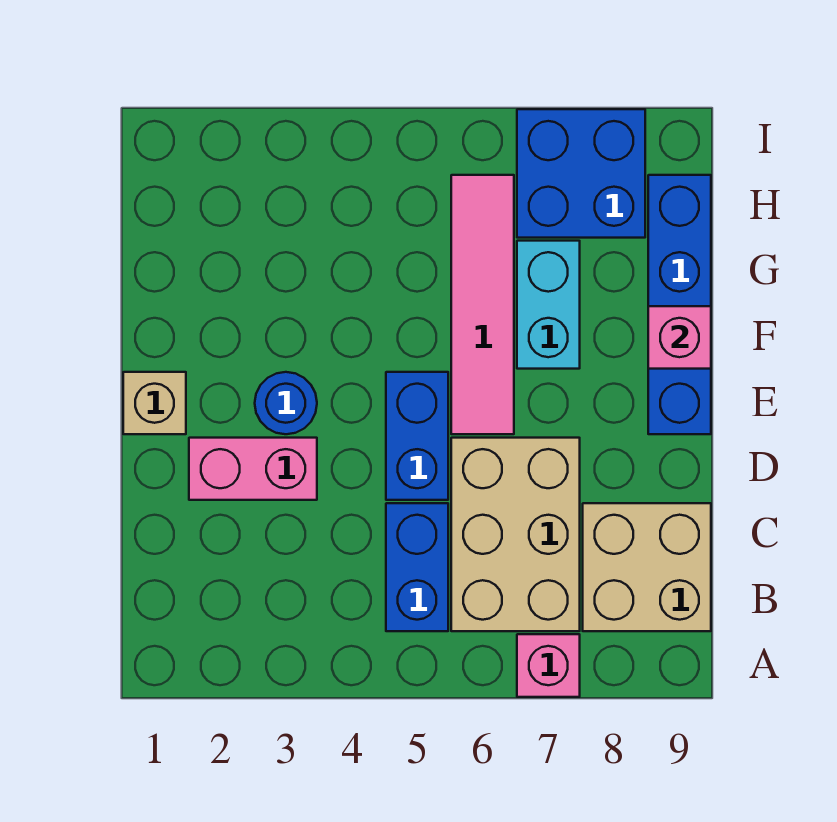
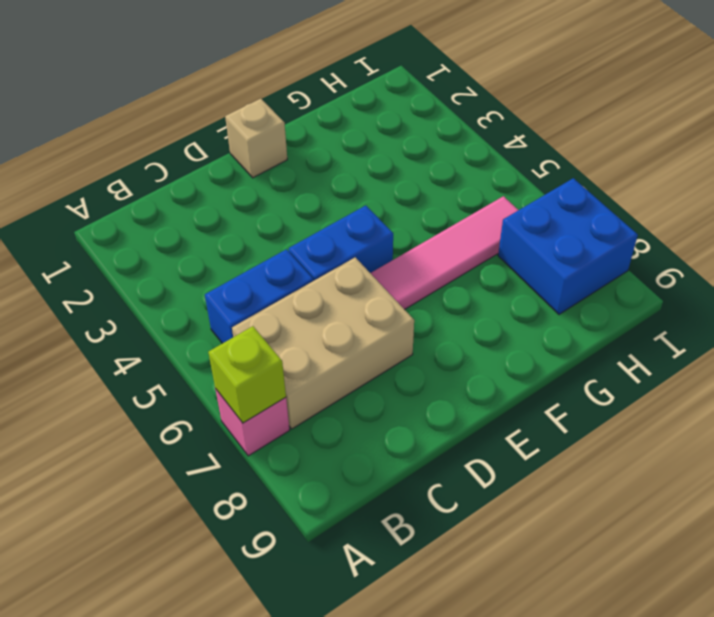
lime brick A7 level 2 -> none
none -> tan brick B8:C9 level 1
none -> pink brick D2:D3 level 1
none -> blue round brick E3 level 1

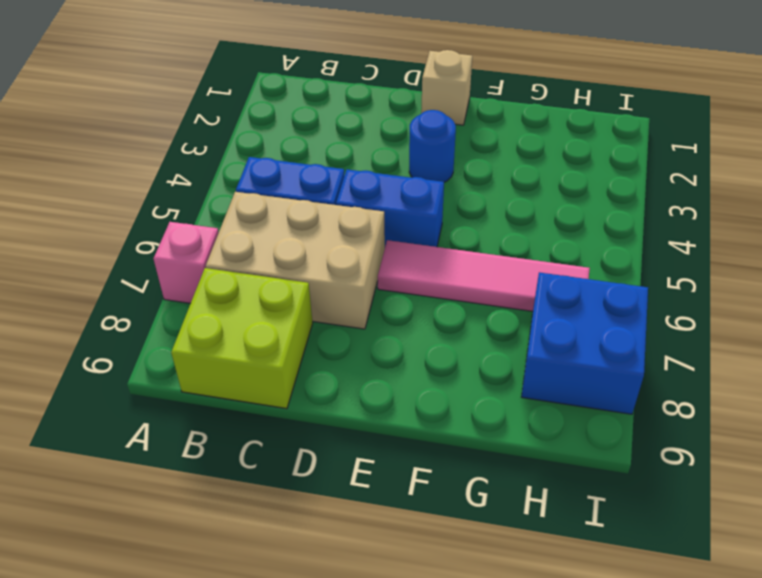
lime brick B8:C9 level 1 -> tan brick B8:C9 level 1
none -> pink brick D2:D3 level 1
none -> blue brick E9:H9 level 1
none -> cyan brick F7:G7 level 1

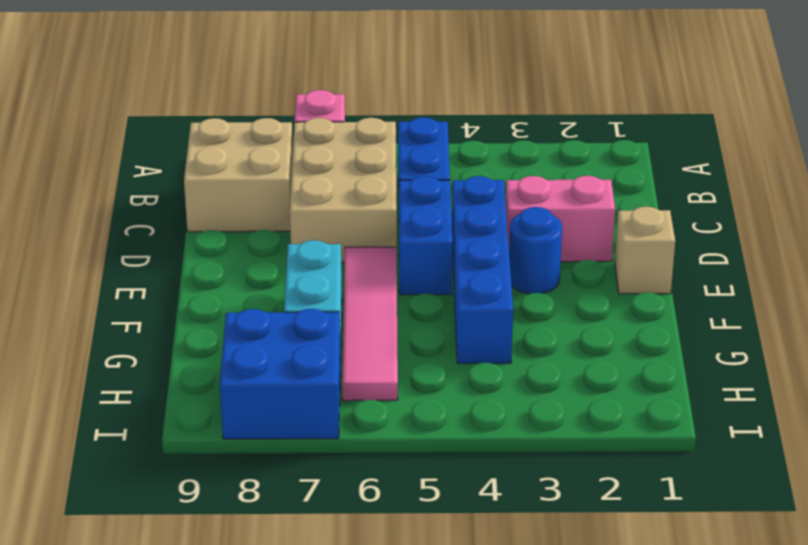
blue brick D4:G4 level 1 -> blue brick E9:H9 level 1
none -> pink brick F9 level 2

